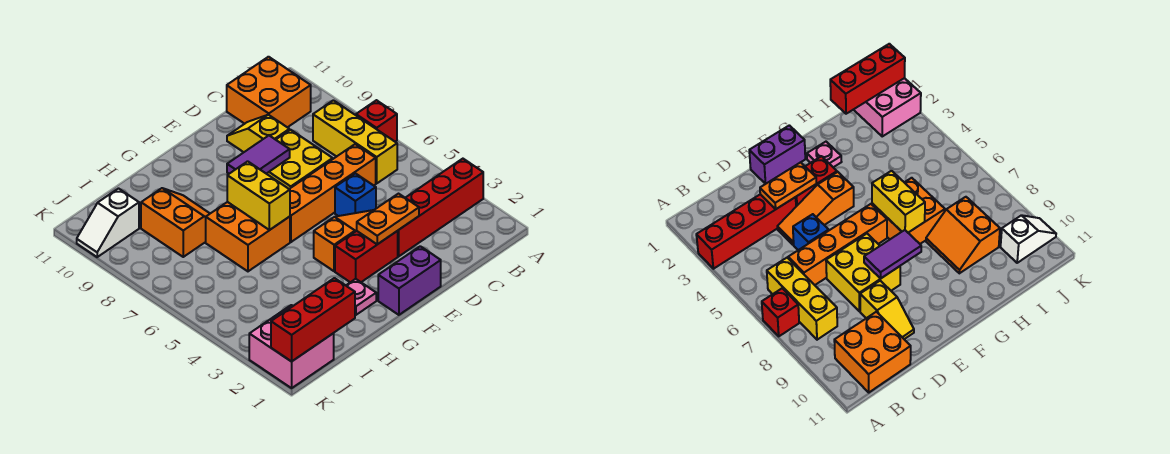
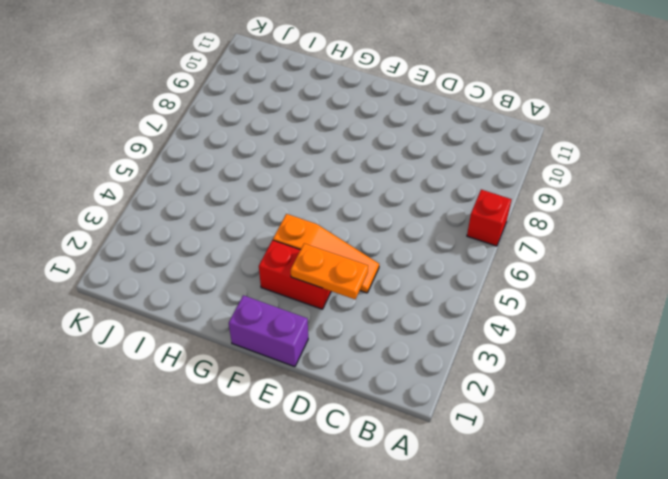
none -> red brick A3:D3 level 1
none -> yellow brick B6:B8 level 1
none -> orange brick B10:C11 level 1

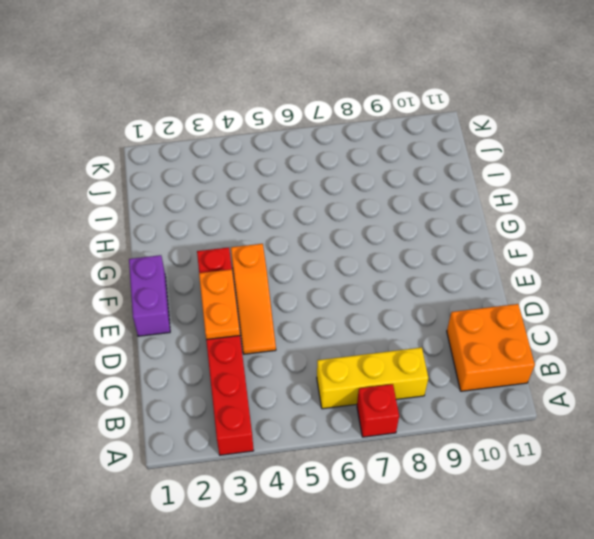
none -> orange brick C6:F6 level 1
none -> blue brick D5 level 1
none -> yellow brick D7:E8 level 1

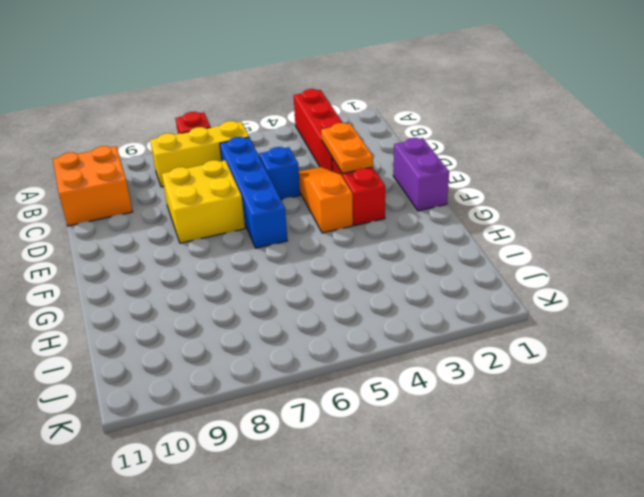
blue brick C6:F6 level 1 -> orange brick C6:F6 level 1
none -> yellow slope D9:D10 level 1 top 9
none -> pink plate G2 level 1
none -> orange brick G6:H7 level 1

